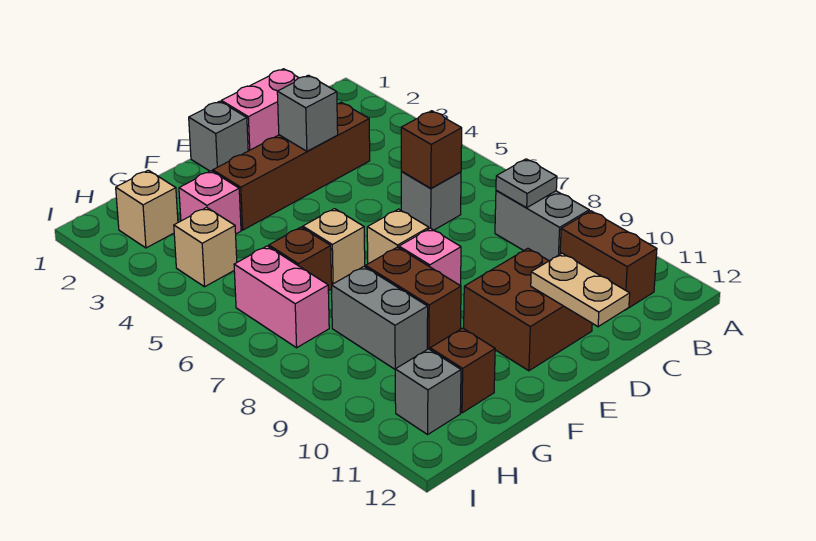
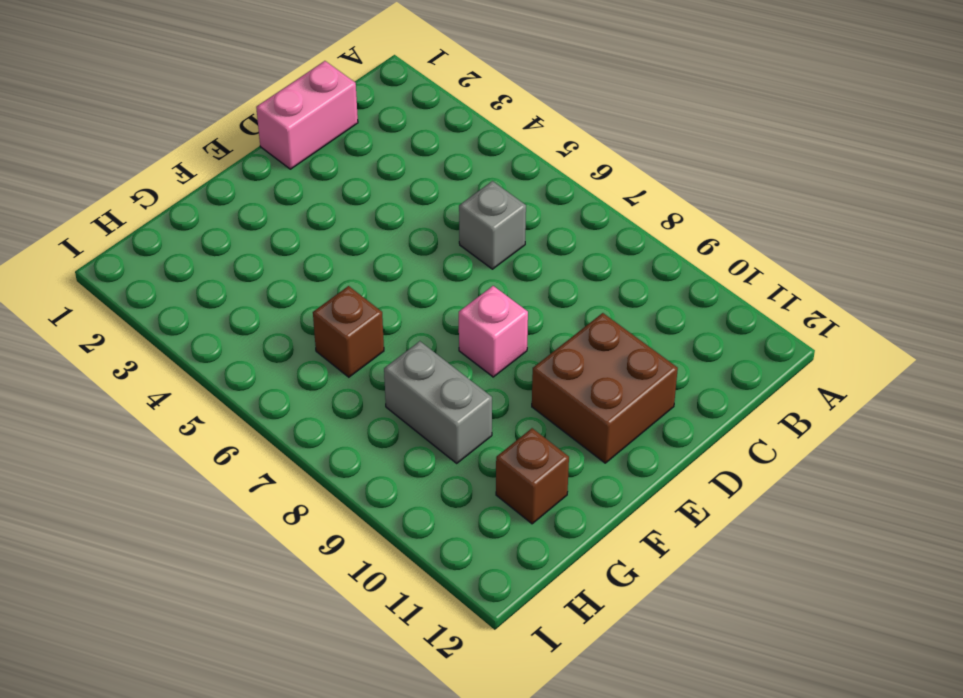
none -> grey brick B8:B9 level 1
none -> brown brick B10:B11 level 1
none -> brown brick C3:F3 level 1

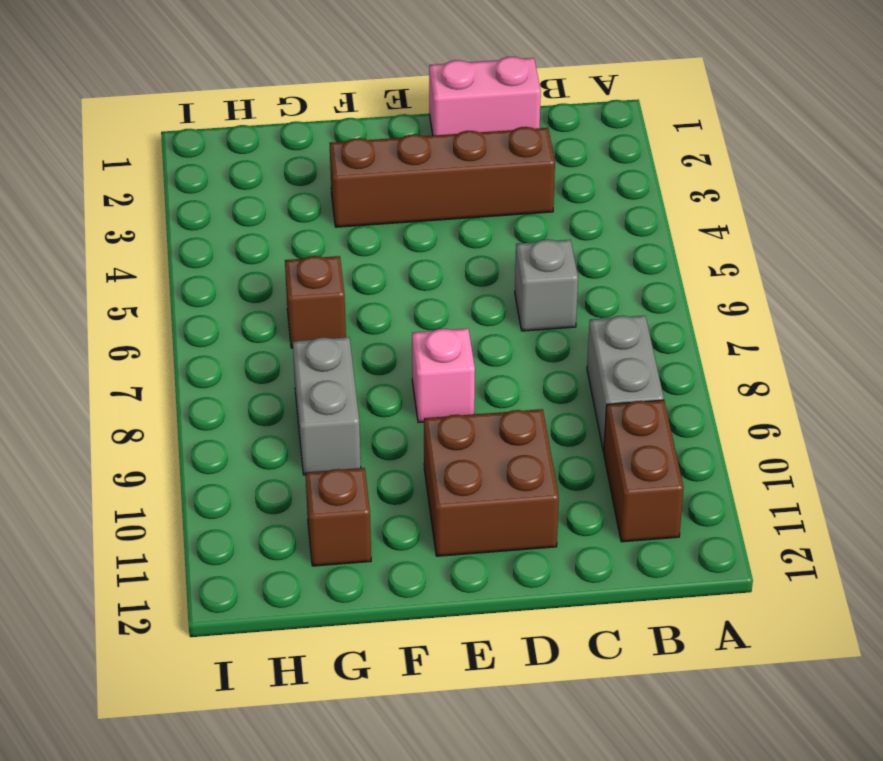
none -> grey brick E1 level 1
none -> tan brick E7 level 1
none -> tan brick F6 level 1

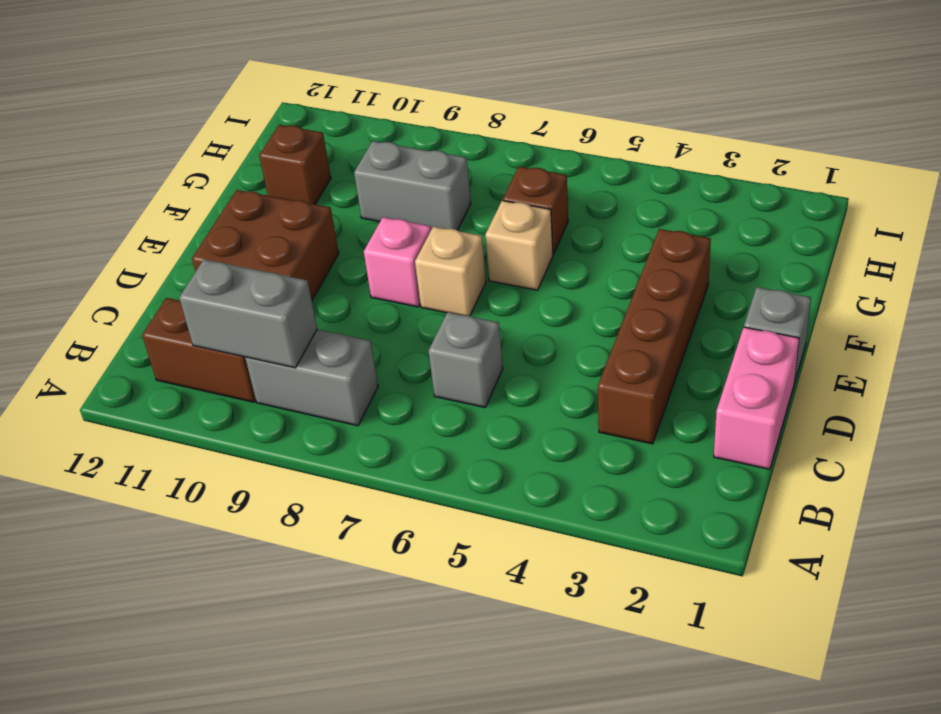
grey brick B9:B10 level 2 -> none
none -> brown brick F8:F9 level 1
none -> pink brick G3 level 1
none -> tan brick H2 level 1

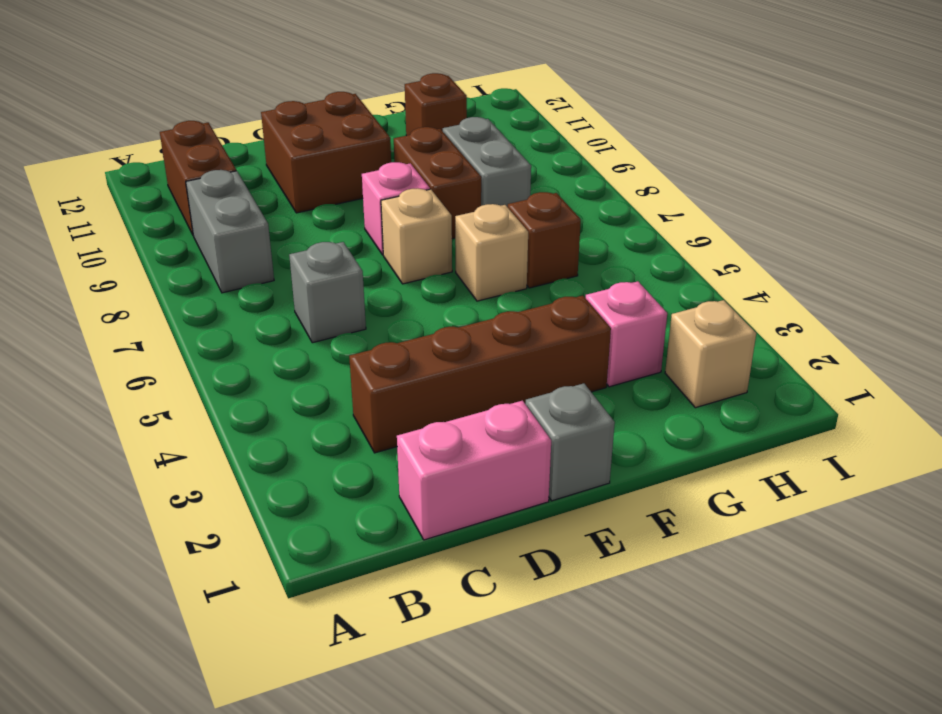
none -> tan brick H4 level 1
none -> pink brick H6:H7 level 1
none -> grey brick H11 level 1

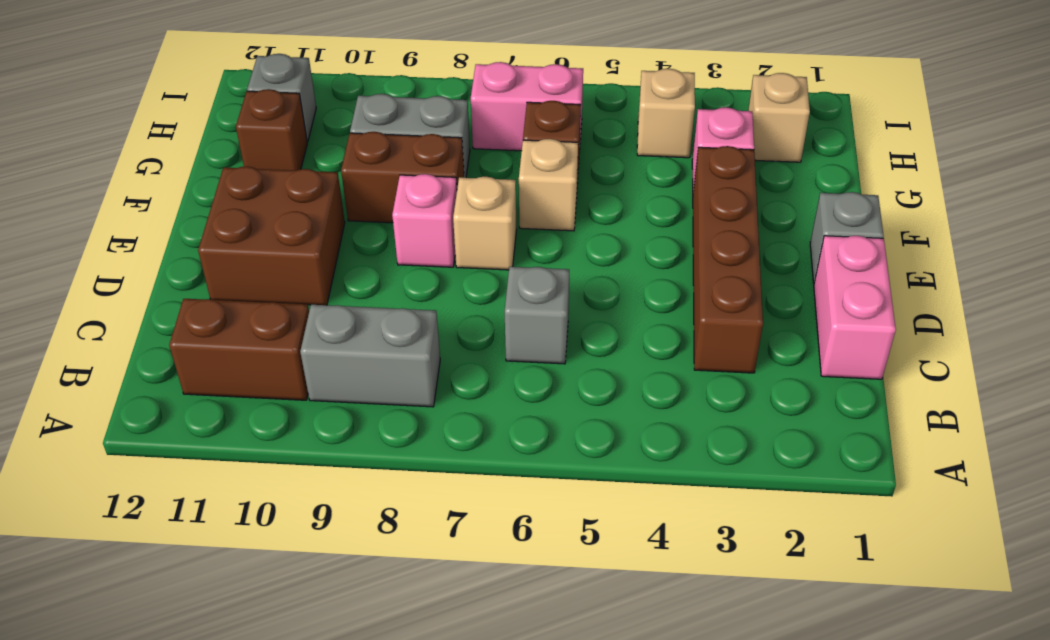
none -> grey plate B8 level 2
none -> brown brick C6 level 2
none -> grey brick D3 level 2

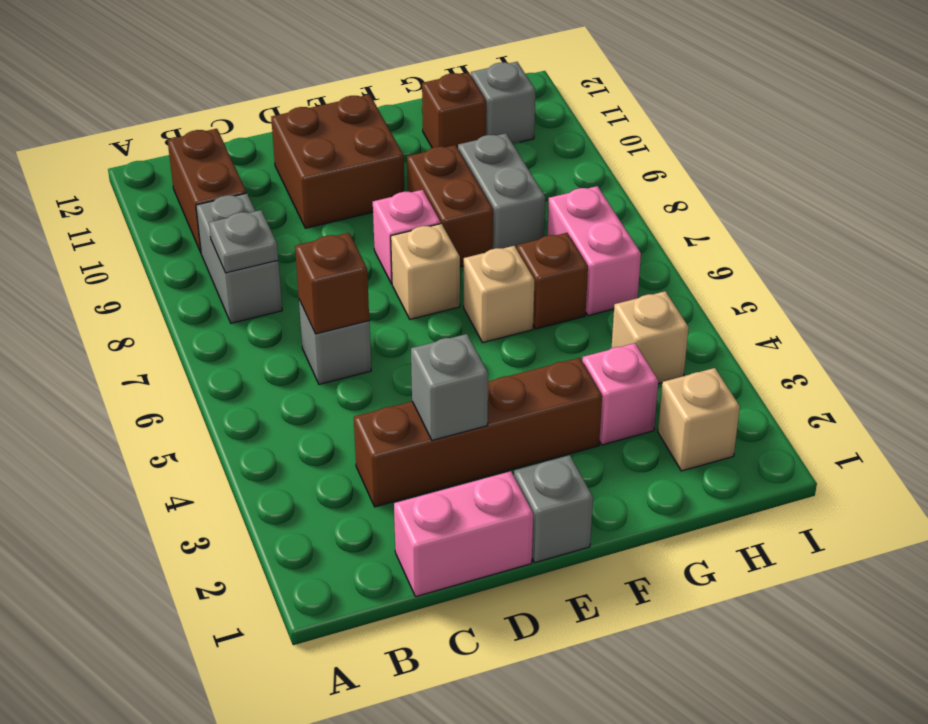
none -> tan plate D11:D12 level 2

